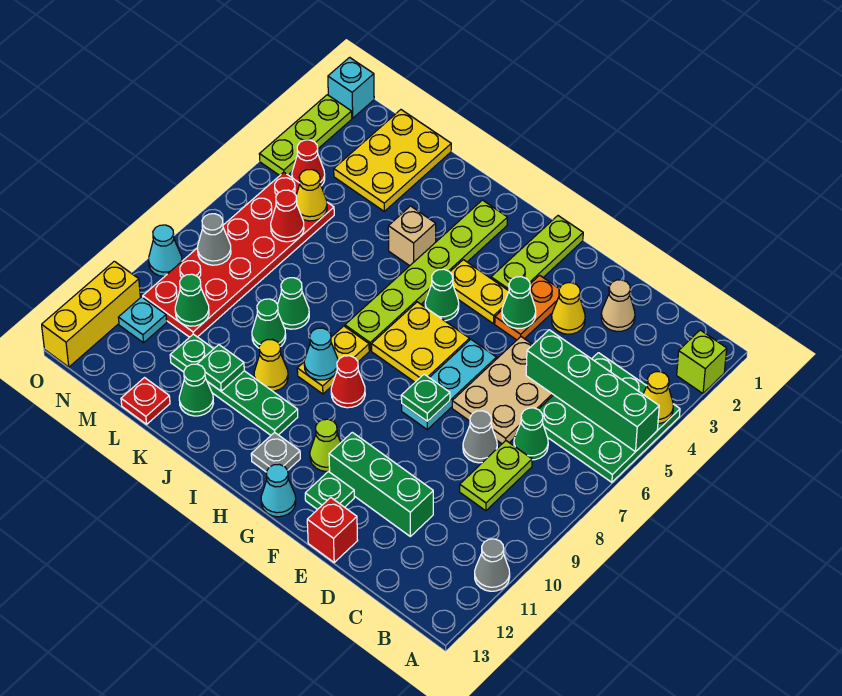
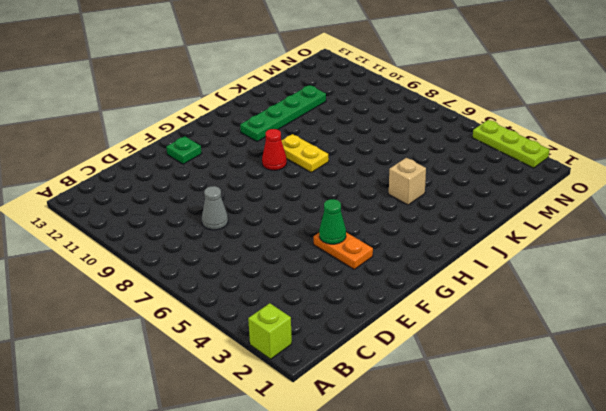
none -> green plate A4:C6 level 1
none -> grey cone A11 level 1
none -> green cone C7 level 1
none -> lime plate C8:C9 level 1

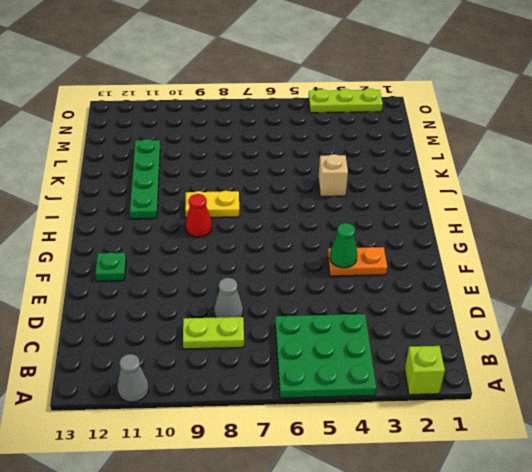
none -> green cone C7 level 1
none -> tan cone D2 level 1
none -> tan plate D5:E7 level 1
none -> green brick D11:F11 level 1

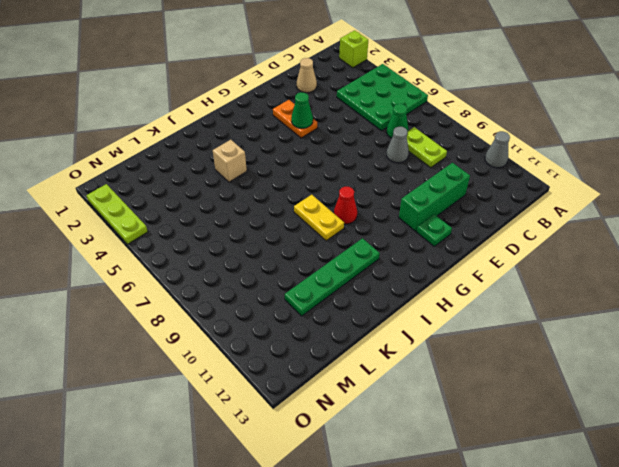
none -> tan plate D5:E7 level 1
none -> yellow cone E3 level 1
none -> red brick E13 level 1
none -> cyan plate F6:F8 level 1

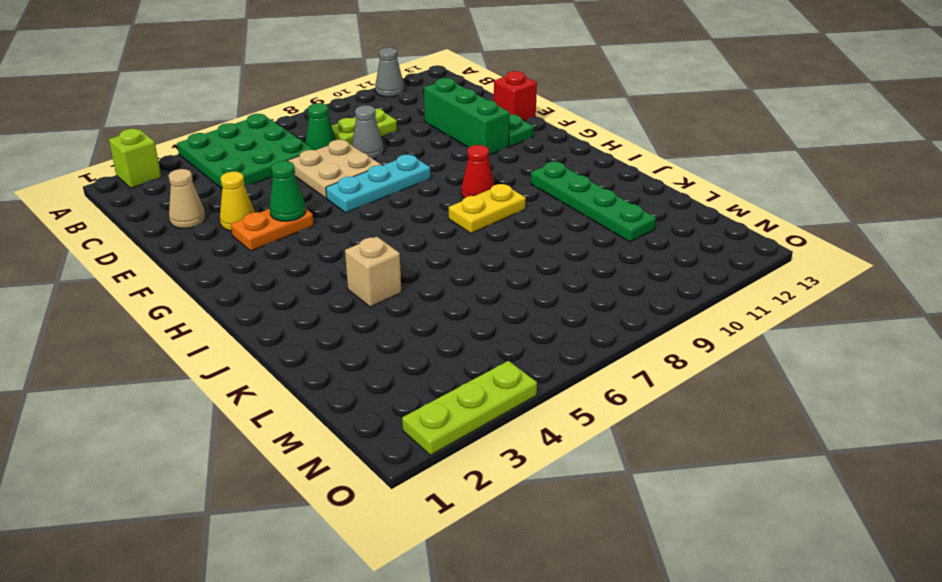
tan plate D6:E7 level 1 -> tan plate D5:E7 level 1
none -> lime plate G1:G3 level 1
none -> yellow plate G4:H4 level 1
none -> yellow plate G6:H7 level 1
none -> lime cone G11 level 1

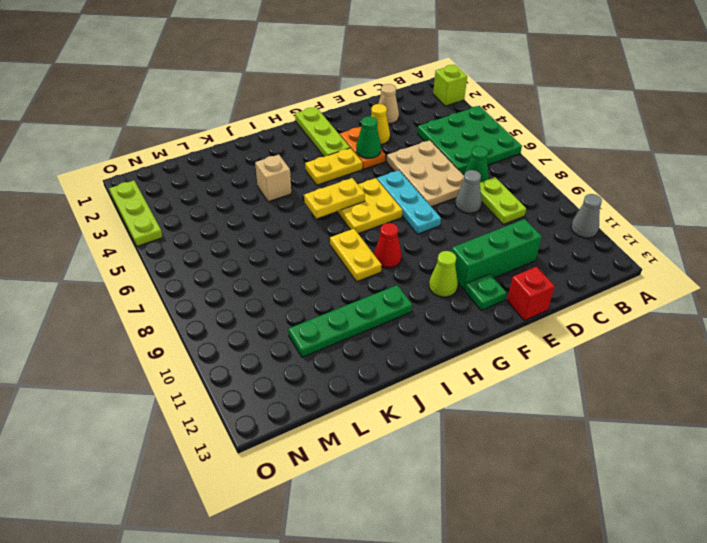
yellow plate H6:I6 level 2 -> none
none -> cyan cone G13 level 1
none -> green cone H5 level 1
none -> grey plate H12 level 1
none -> lime plate I2:I7 level 1

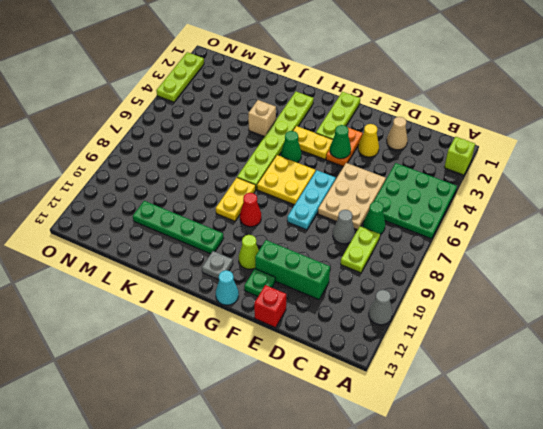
none -> yellow cone J10 level 1
none -> green cone K8 level 1
none -> green cone K9 level 1
none -> green cone K12 level 1

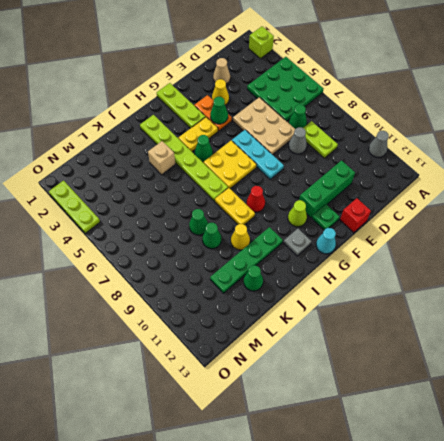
none -> yellow plate L1:M3 level 1
none -> red plate L13 level 1
none -> red plate M5:N10 level 1
none -> red cone N4 level 1

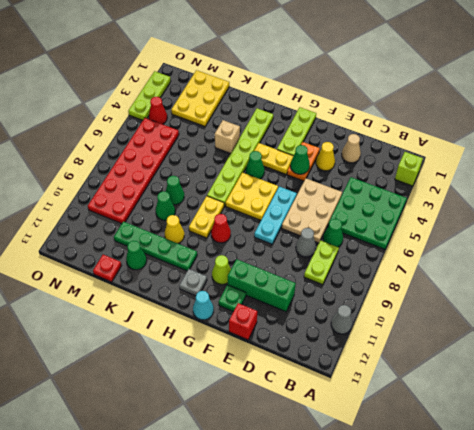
none -> cyan plate N11 level 1
none -> cyan brick O1 level 1
none -> cyan cone O9 level 1
none -> yellow brick O11:O13 level 1

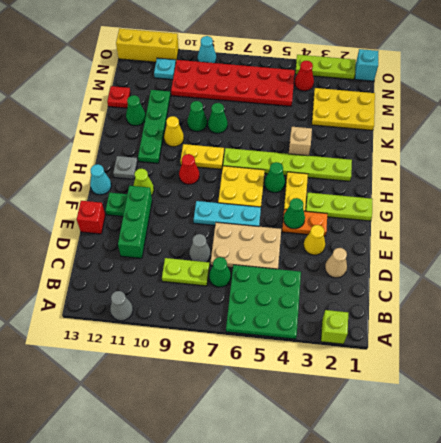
none -> yellow cone A4 level 2
none -> green brick A5:D5 level 2
none -> green plate F8 level 2
none -> cyan cone I9 level 2

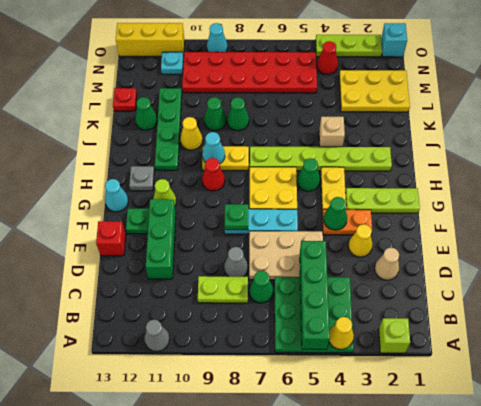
none -> green plate K11 level 2
none -> yellow cone M5 level 2
none -> red cone M6 level 2
none -> green cone M10 level 2

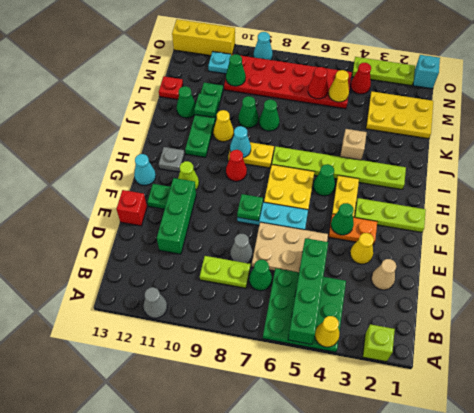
none -> grey cone N8 level 2

